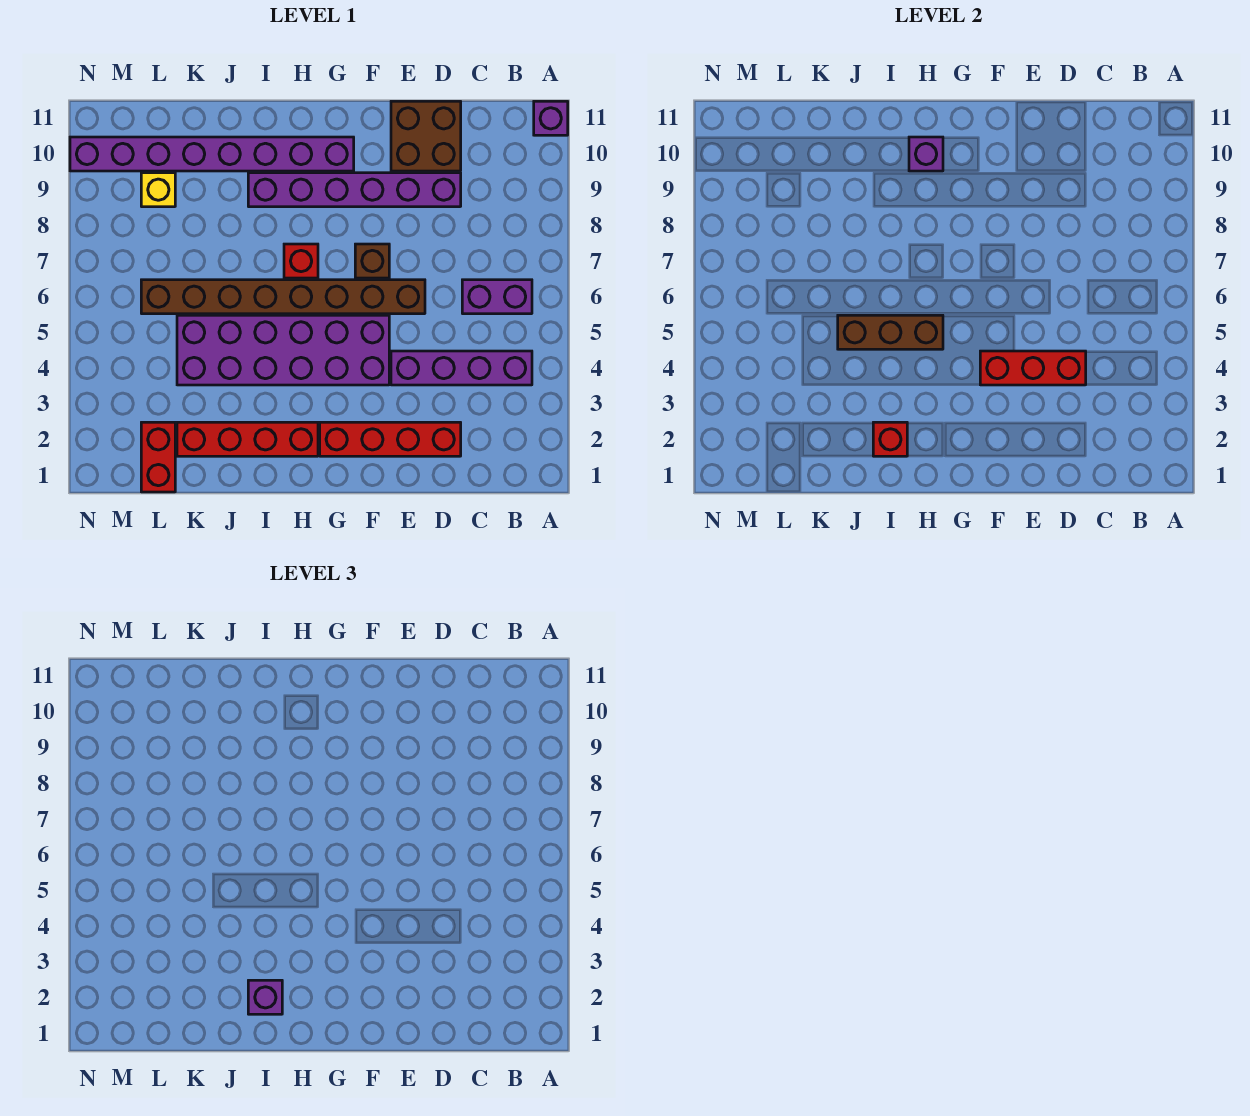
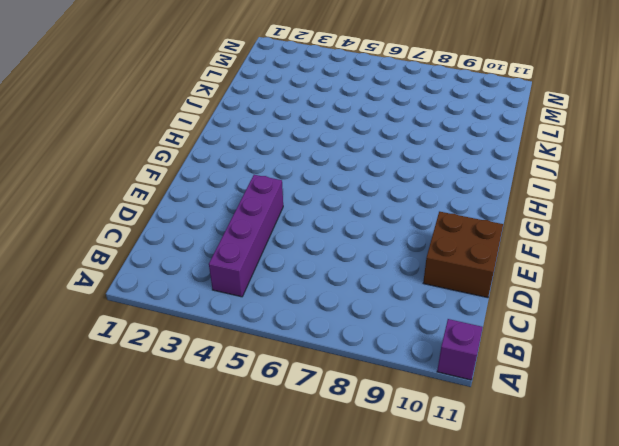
none -> purple brick B6:C6 level 1
none -> red brick D2:G2 level 1
none -> purple brick D9:I9 level 1

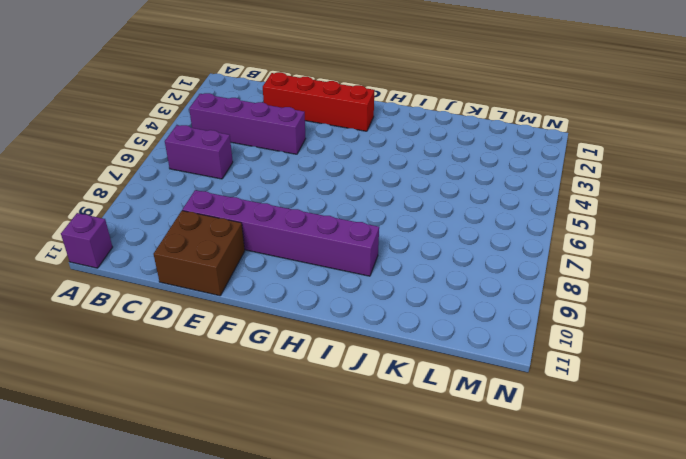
none -> brown brick E6:L6 level 1
none -> purple brick F4:K5 level 1
none -> brown brick F7 level 1

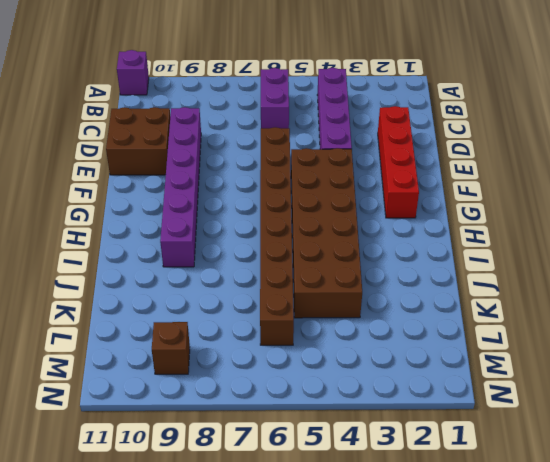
brown brick F4:K5 level 1 -> purple brick F4:K5 level 1
brown brick M9 level 1 -> brown brick F7 level 1
none -> purple brick G10:N10 level 1
none -> red brick H2:K2 level 1
none -> red brick H7 level 1

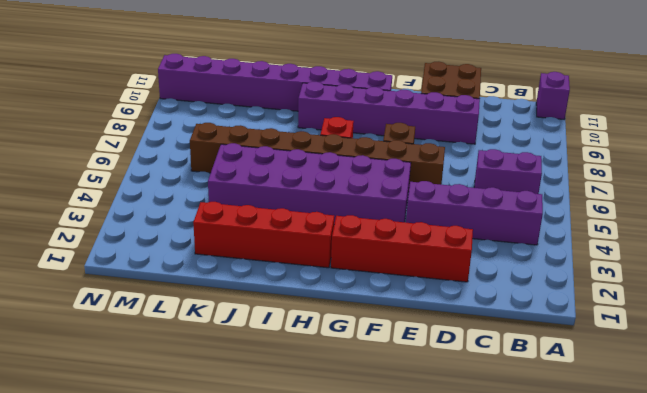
none -> red brick L1:L2 level 1
none -> yellow brick L9 level 1
none -> red brick D4:F4 level 2

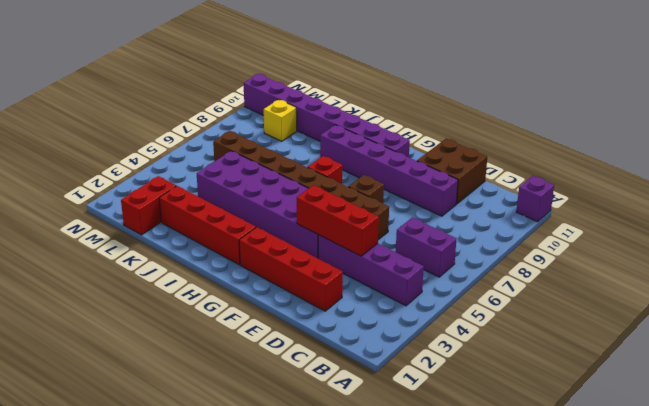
none -> brown brick H5:J5 level 2
none -> purple brick H10 level 2
none -> red brick I2 level 2

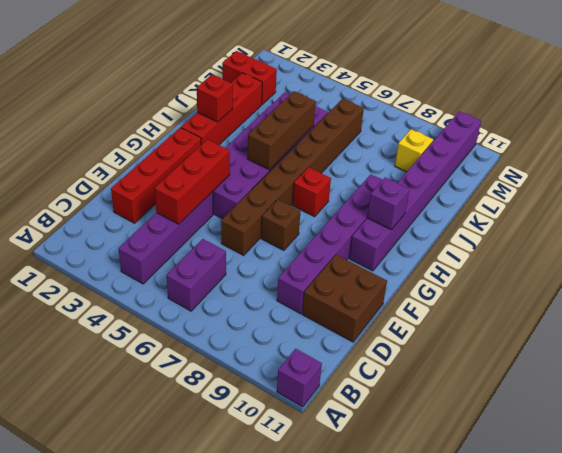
none -> purple brick I2 level 3

